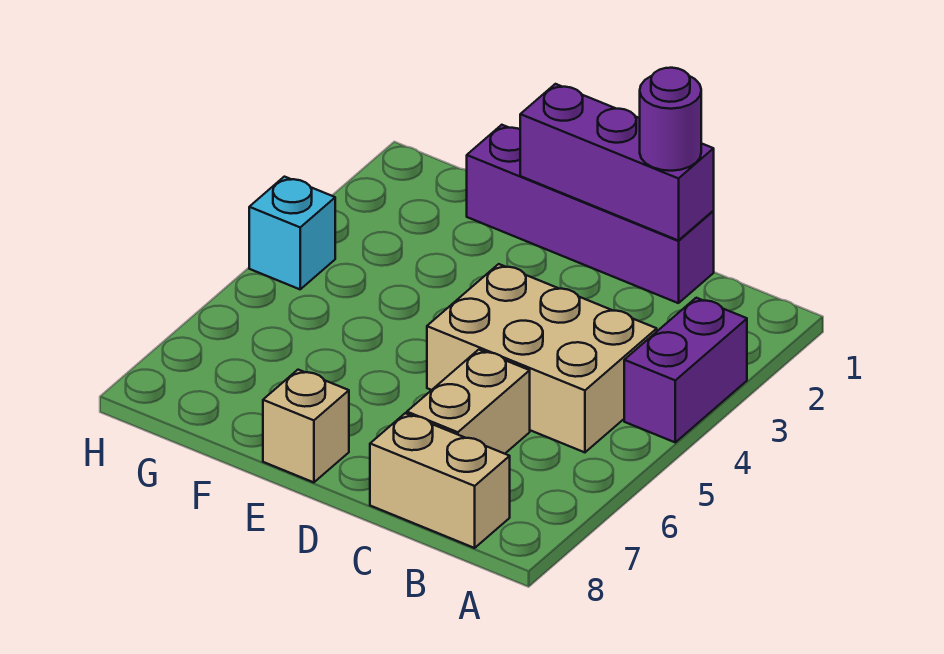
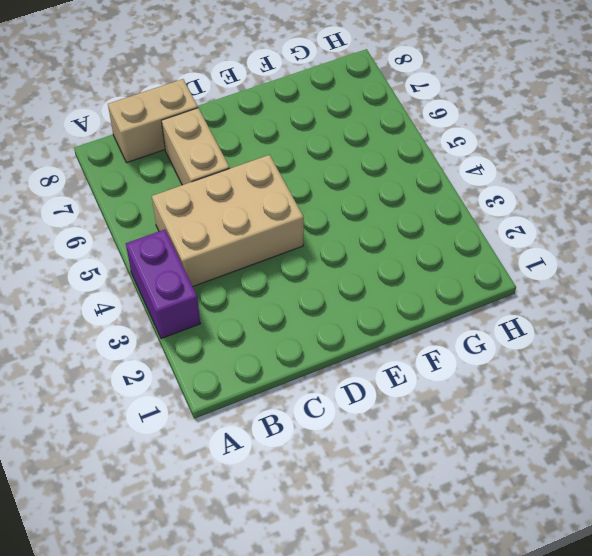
none -> purple brick C1:F1 level 1
none -> tan brick E8 level 1

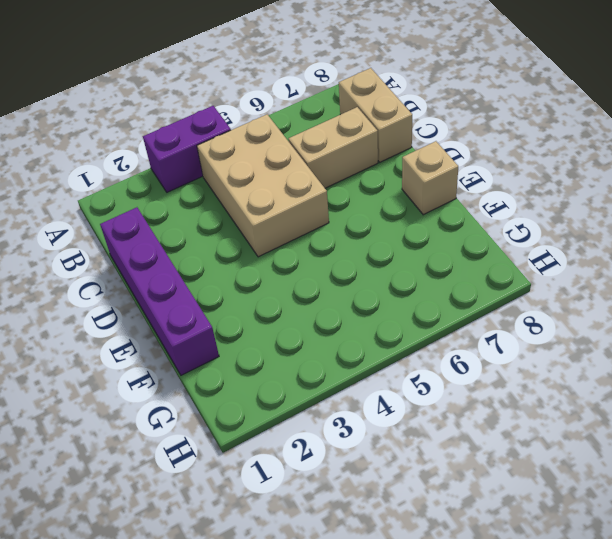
none -> cyan brick H4 level 1
none -> purple brick C1:E1 level 2

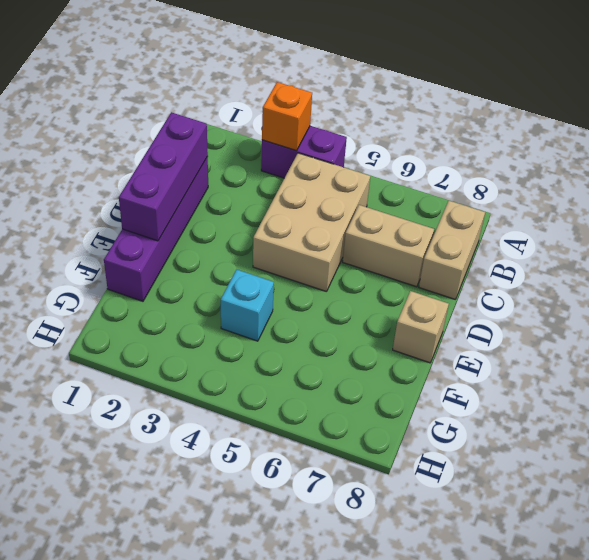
orange brick A3 level 2 -> none
cyan brick F4 level 1 -> cyan brick H4 level 1
none -> purple round brick C1 level 3

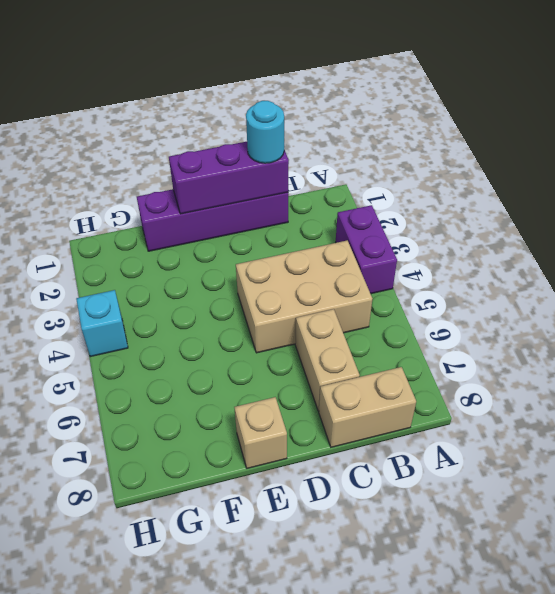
cyan round brick C1 level 3 -> purple round brick C1 level 3

